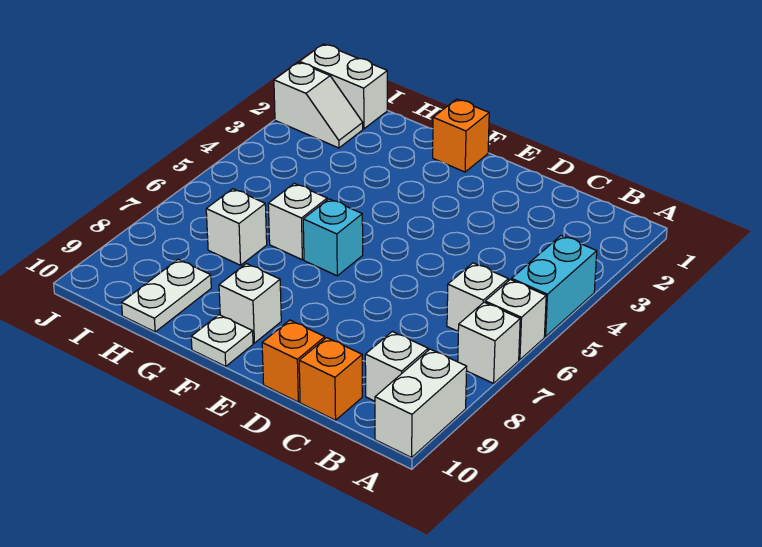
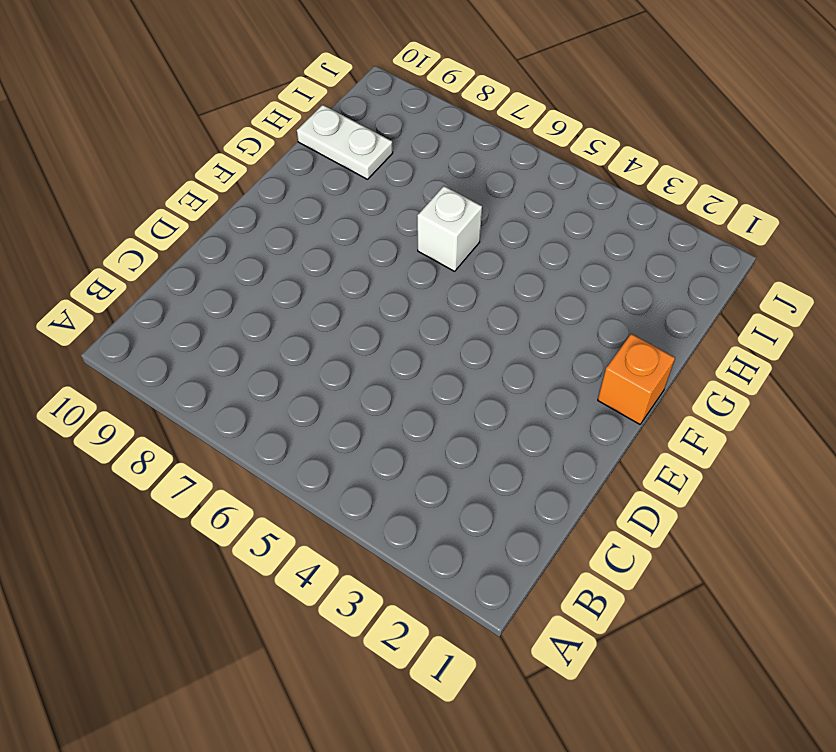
none -> cyan brick A4:A5 level 1
none -> white brick A6 level 1
none -> white brick A7 level 1

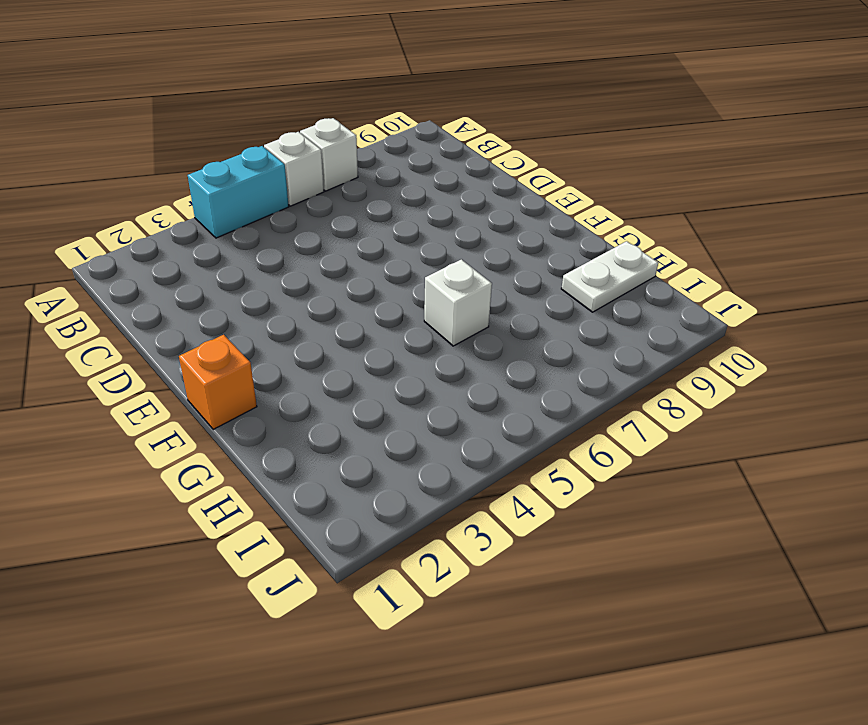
none -> white brick A9:A10 level 1
none -> white brick B6 level 1
none -> white brick B9 level 1

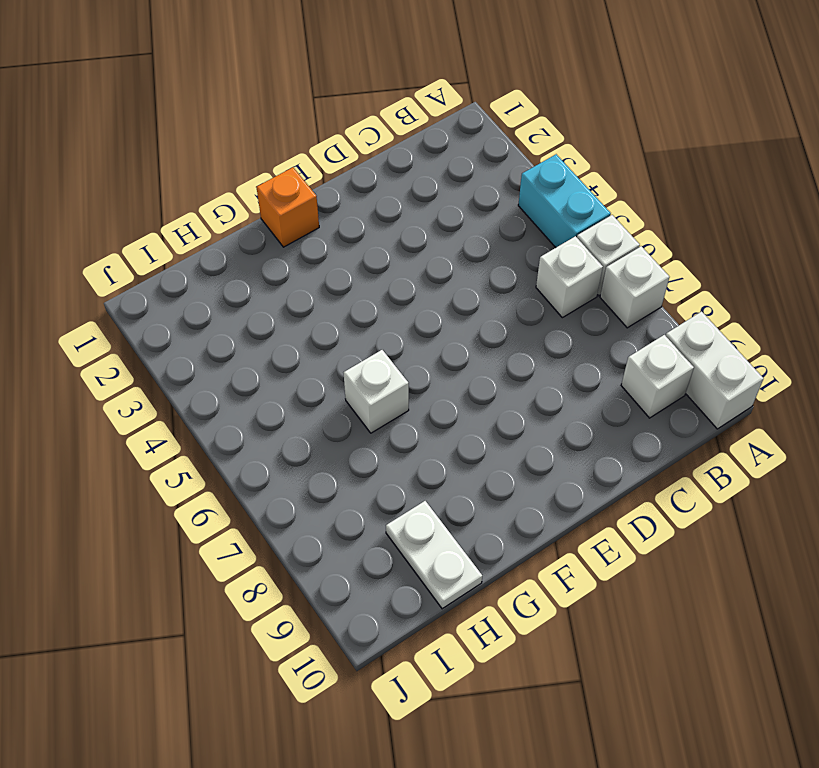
none -> orange brick C10 level 1
none -> orange brick D10 level 1
none -> cyan brick F6 level 1

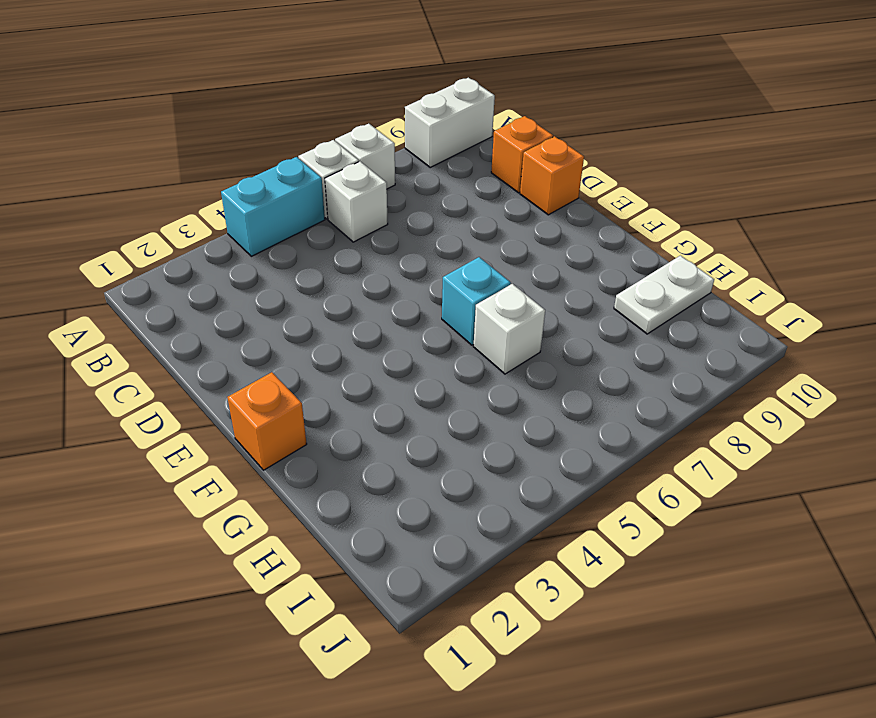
none -> white brick B9 level 1
none -> white brick F9 level 1
none -> white plate F10 level 1

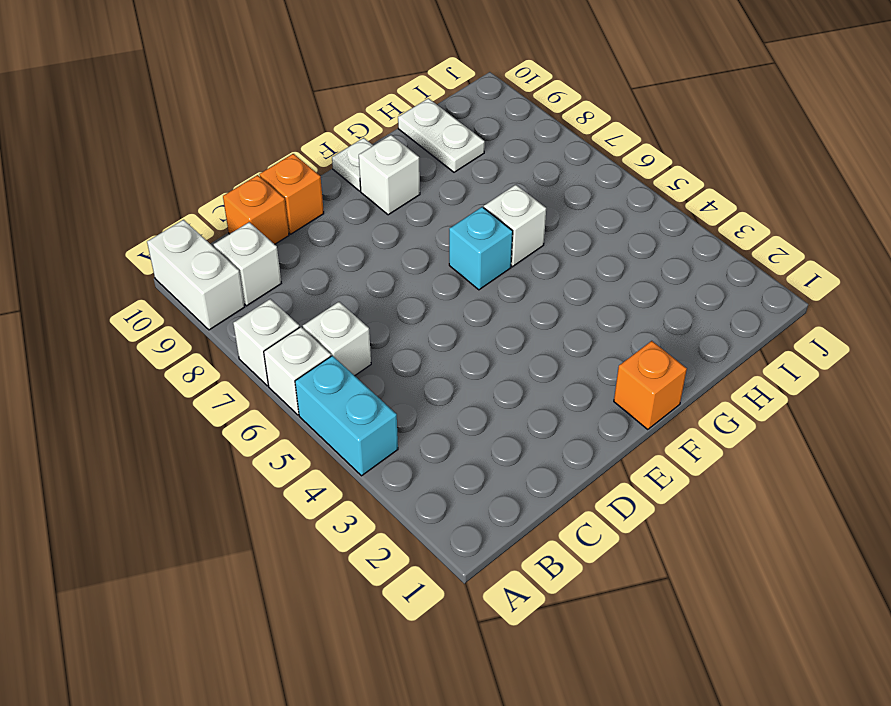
none -> white brick H7 level 1
none -> white brick I1:J1 level 1
none -> white slope I2:J2 level 1 top J

